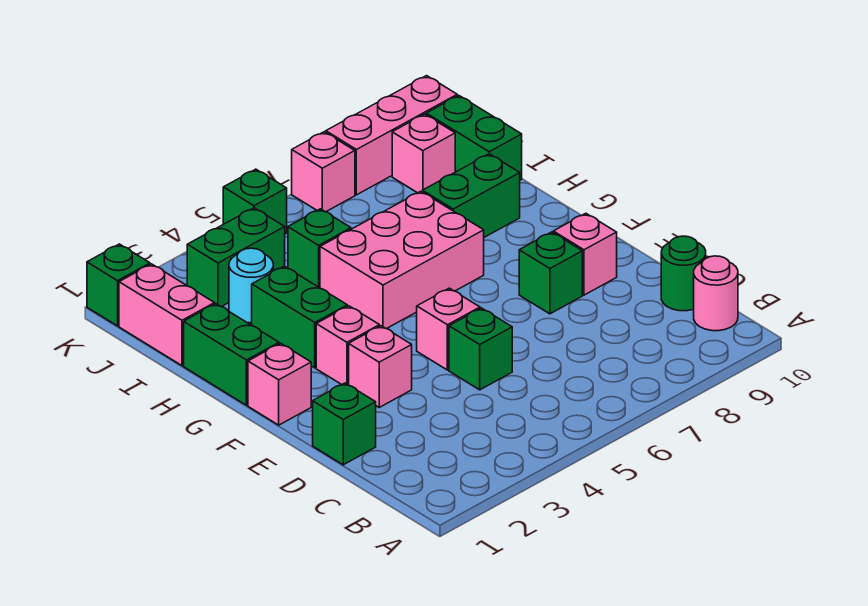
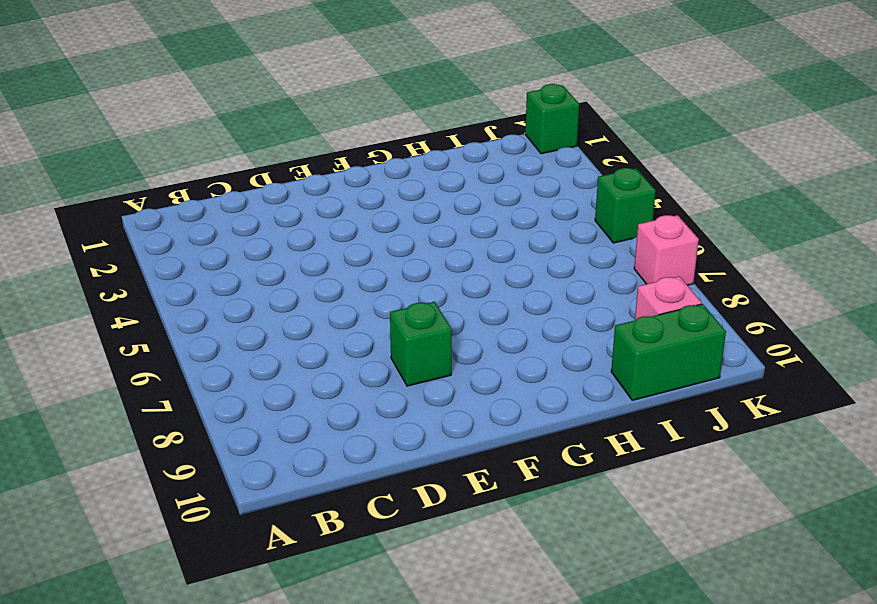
none -> pink round brick B10 level 1
none -> green round brick C10 level 1
none -> green brick D1 level 1

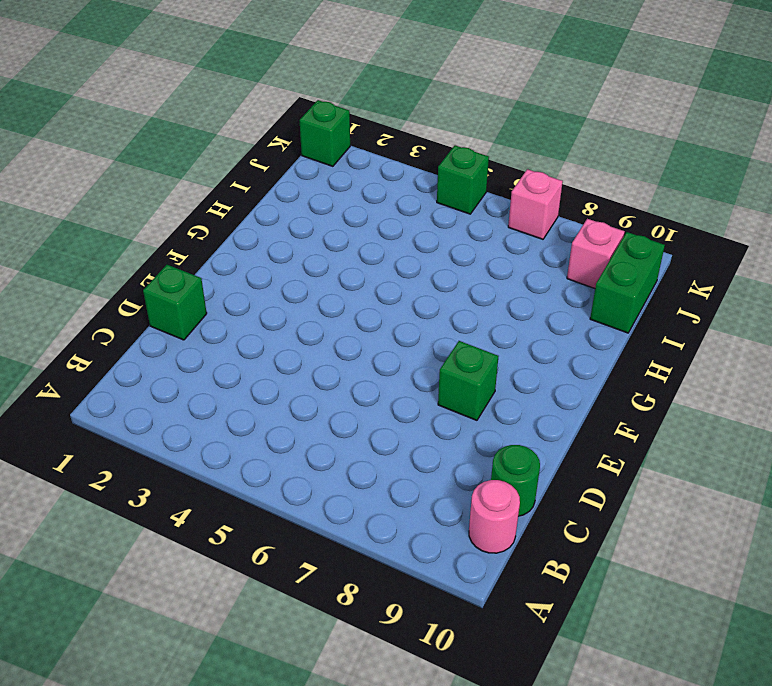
none -> green brick D5 level 1
none -> pink brick E3 level 1
none -> pink brick E5 level 1

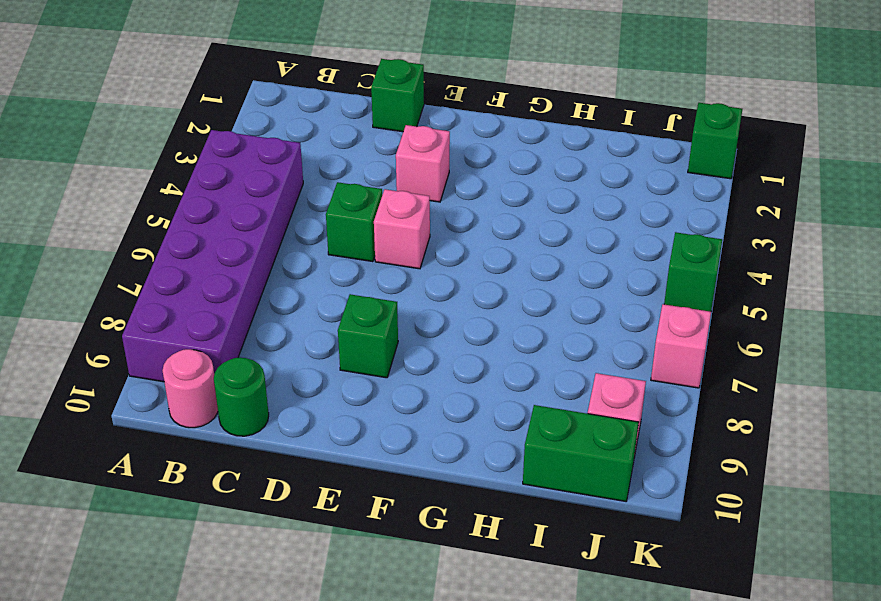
purple brick A4:B9 level 1 -> none
none -> pink brick E9 level 1
none -> pink brick F1 level 1
none -> pink brick F3 level 1

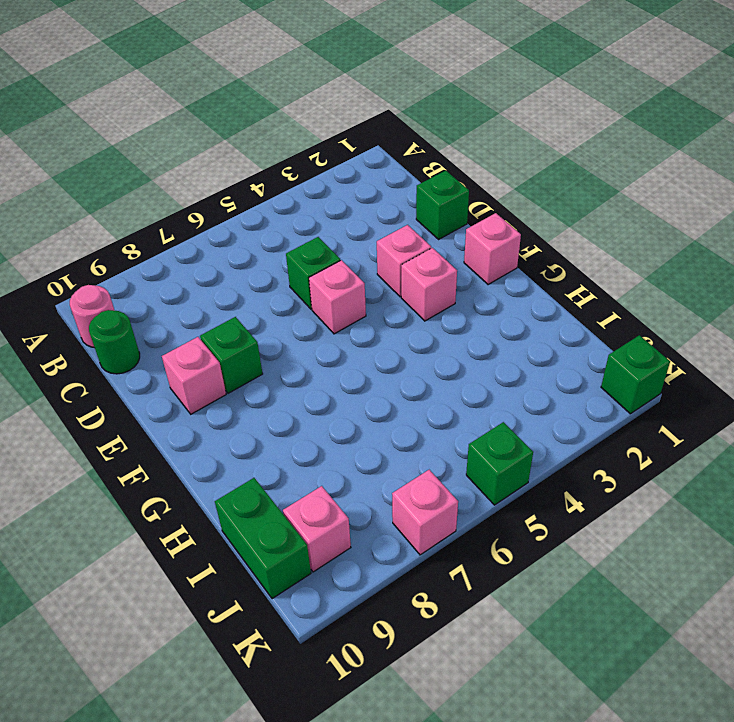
none -> green brick G1:H1 level 1
none -> green brick G3:H3 level 1
none -> pink brick G5:H7 level 1

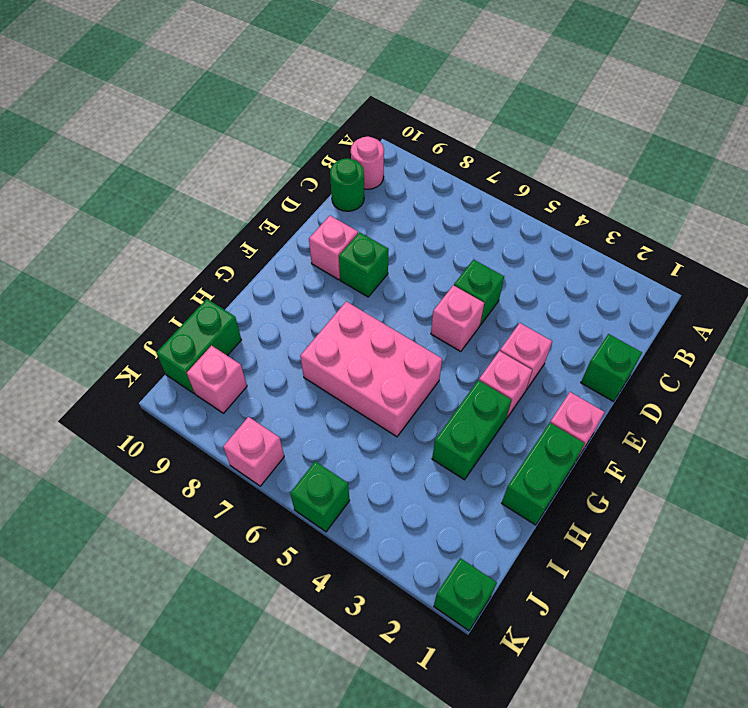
none -> green brick H8:H9 level 1
none -> pink brick I1:J1 level 1
none -> cyan round brick I3 level 1

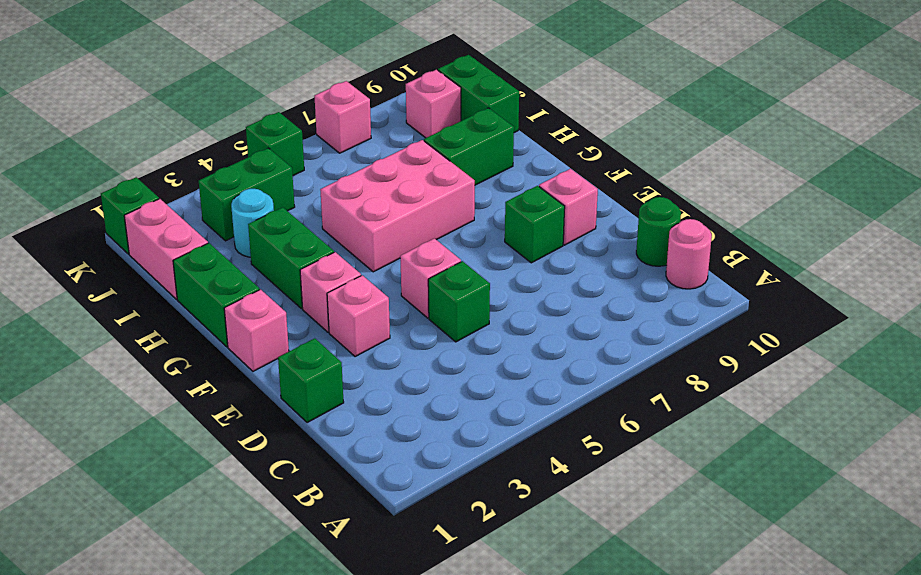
none -> green brick I5 level 1
none -> pink brick K8:K10 level 1

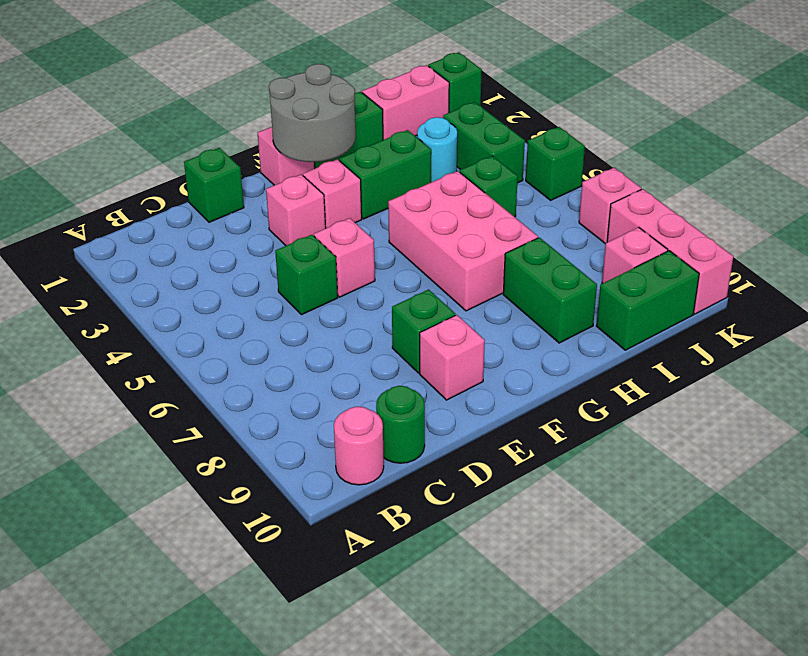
grey round brick F1:G2 level 2 -> none

